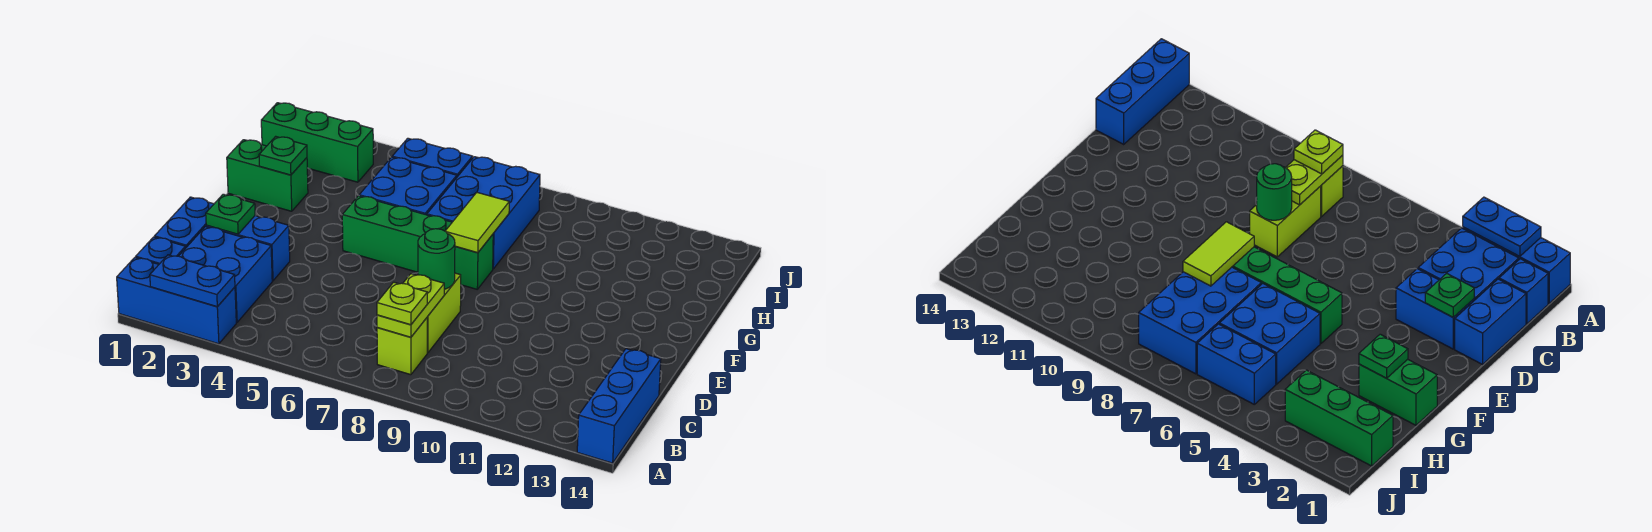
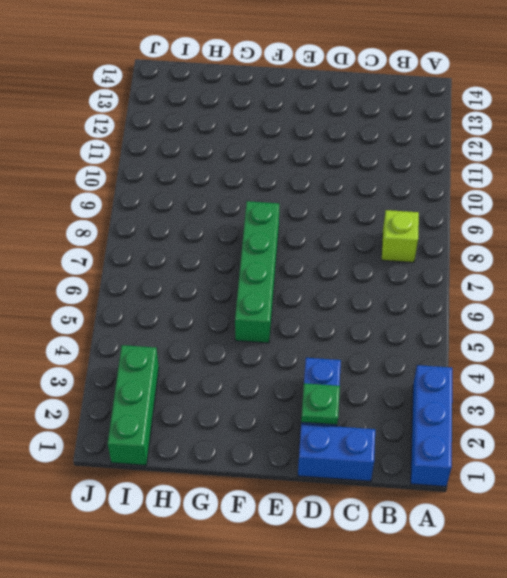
none -> blue brick A14:C14 level 1
none -> blue brick B1 level 1
none -> blue brick B2:C3 level 1

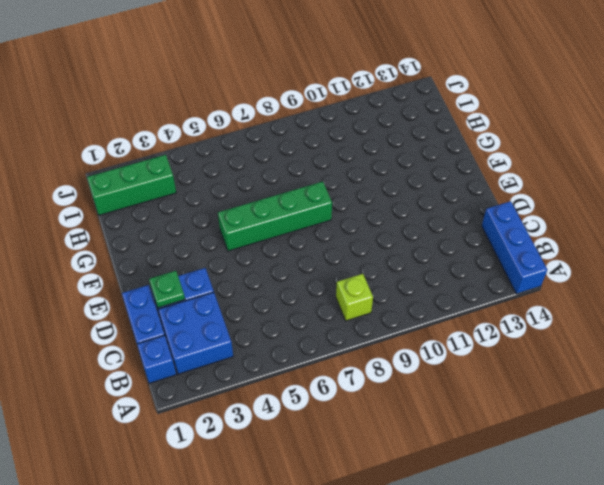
none -> blue brick A1:A3 level 1
none -> lime brick C8:D8 level 1
none -> green brick G1:G2 level 1

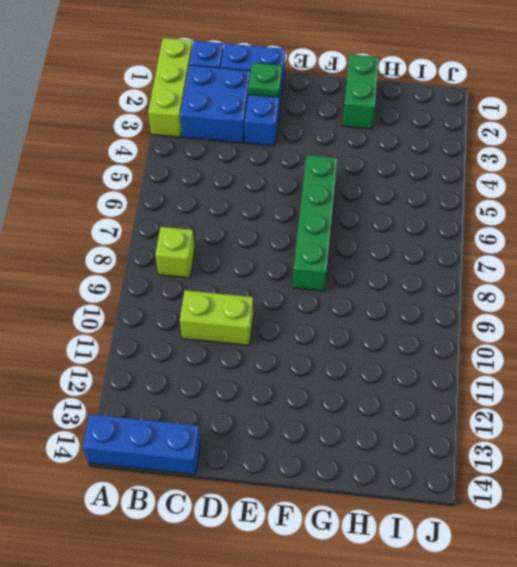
lime brick A1:A3 level 1 -> blue brick A1:A3 level 1
lime brick C10:D10 level 1 -> lime brick C8:D8 level 1
none -> blue brick G5:H6 level 1
none -> blue brick G7:I8 level 1
none -> green brick I1:I3 level 1

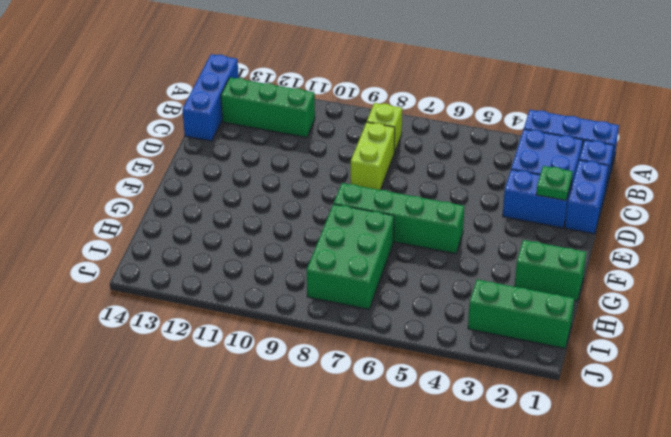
green brick B11:B13 level 1 -> none
green brick G7:I8 level 1 -> blue brick G7:I8 level 1
none -> blue brick G5:H6 level 1
none -> blue brick I5:I6 level 1
none -> blue plate A2:A3 level 2

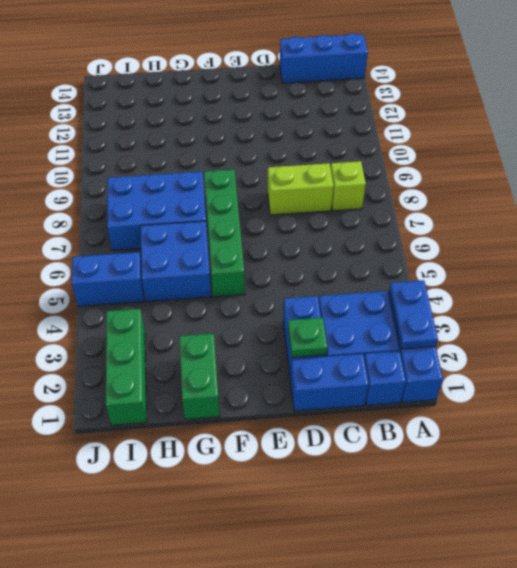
blue brick I5:J5 level 1 -> blue brick I5:I6 level 1
none -> lime plate B8:C8 level 2
none -> green round brick D8 level 2
none -> lime tile F8:G8 level 2

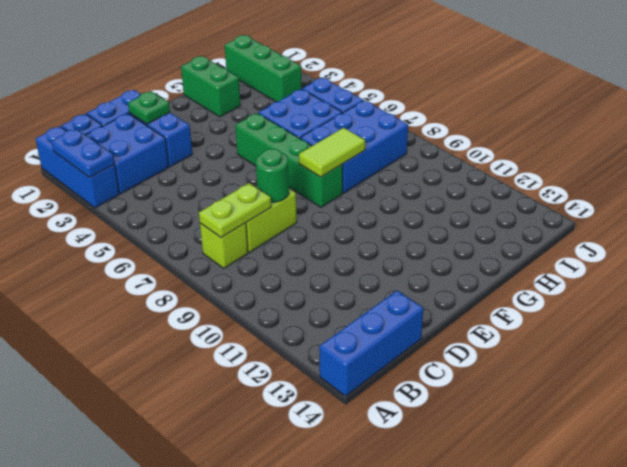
none -> green plate G2 level 2
none -> lime plate B8 level 3

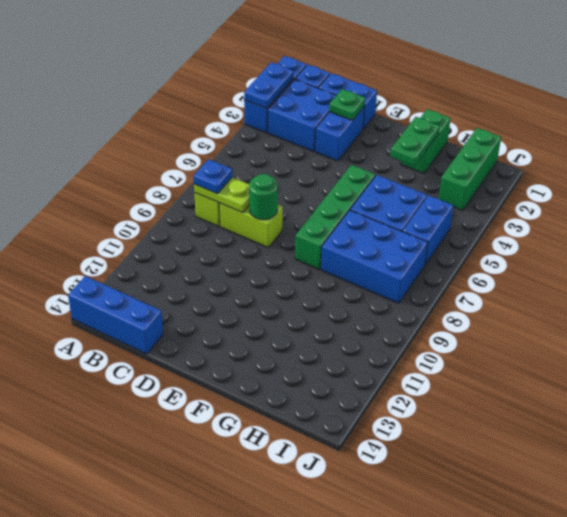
blue plate B8 level 3 -> lime plate B8 level 3
green plate G2:G3 level 2 -> green plate G2 level 2
none -> lime tile F8:G8 level 2

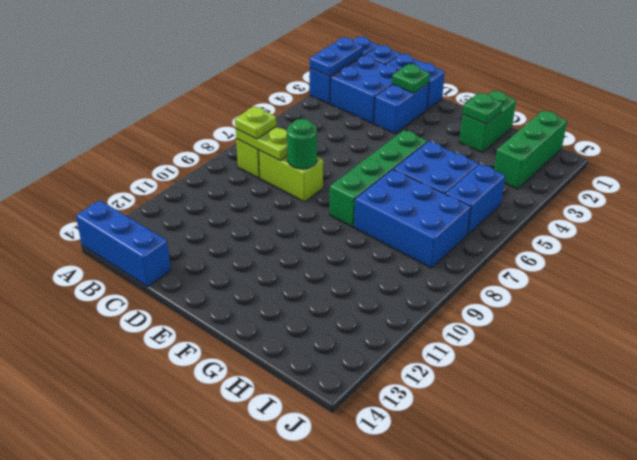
none -> lime tile F8:G8 level 2

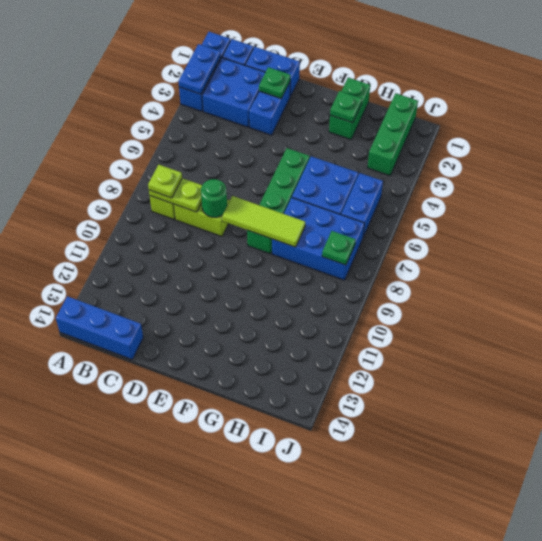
lime tile E8:G8 level 2 -> lime tile F8:G8 level 2
green plate I8 level 2 -> none

